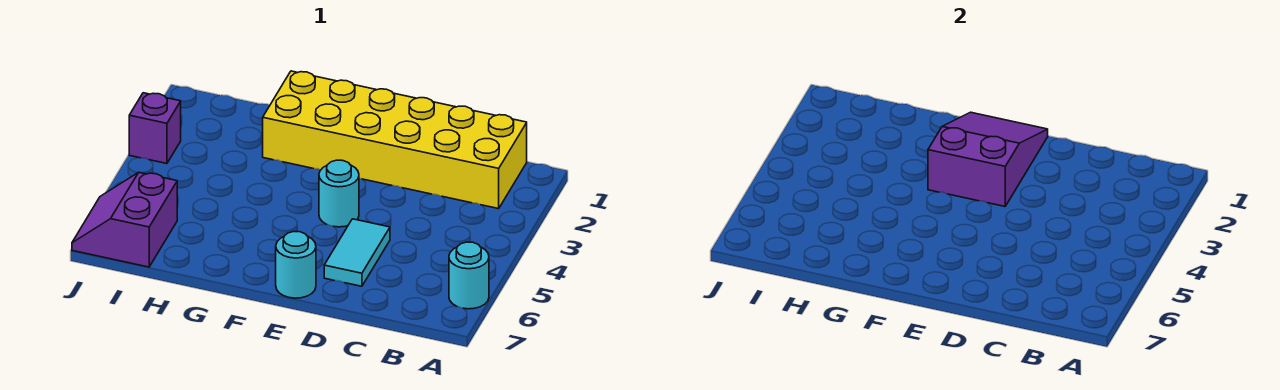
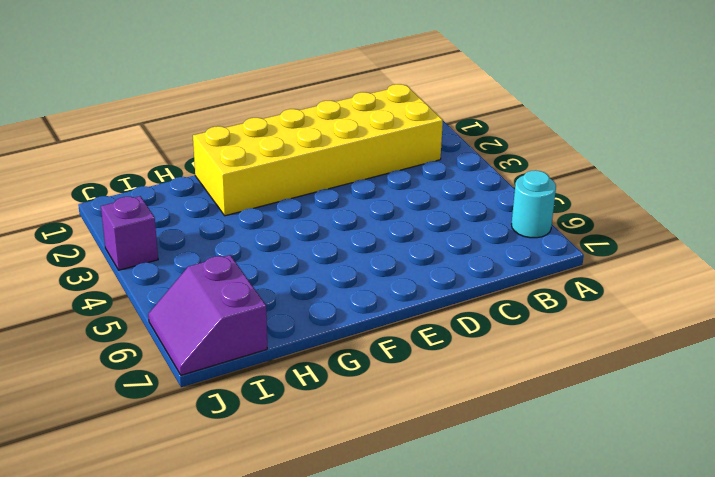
none -> cyan tile D5:D6 level 1
none -> cyan round brick E4 level 1

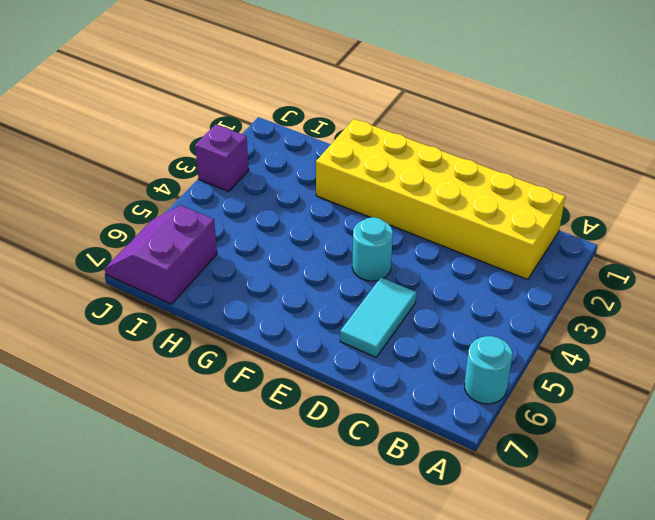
none -> cyan round brick E7 level 1
none -> purple slope E1:F3 level 2 top 3

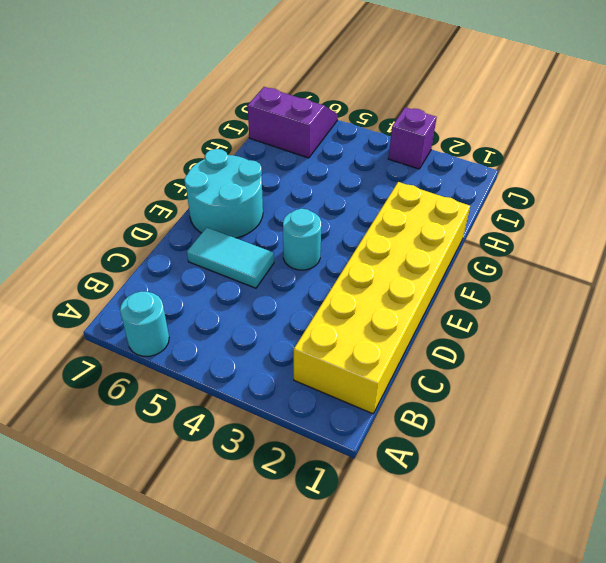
cyan round brick E6:F7 level 1 -> cyan round brick E7 level 1
none -> purple slope E1:F3 level 2 top 3

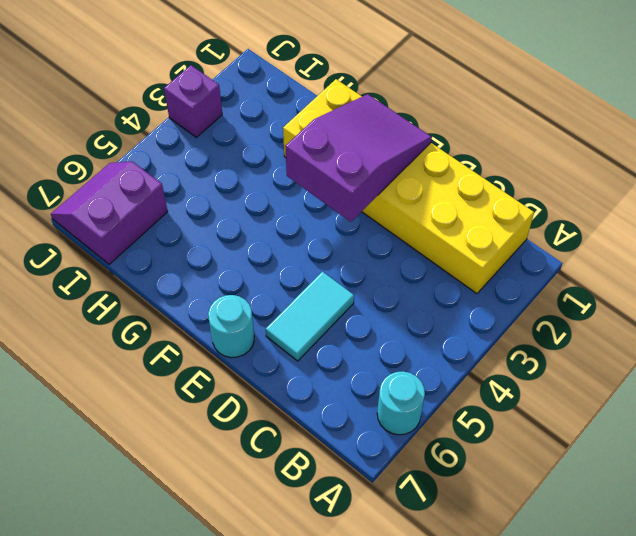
none -> cyan round brick E4 level 1

